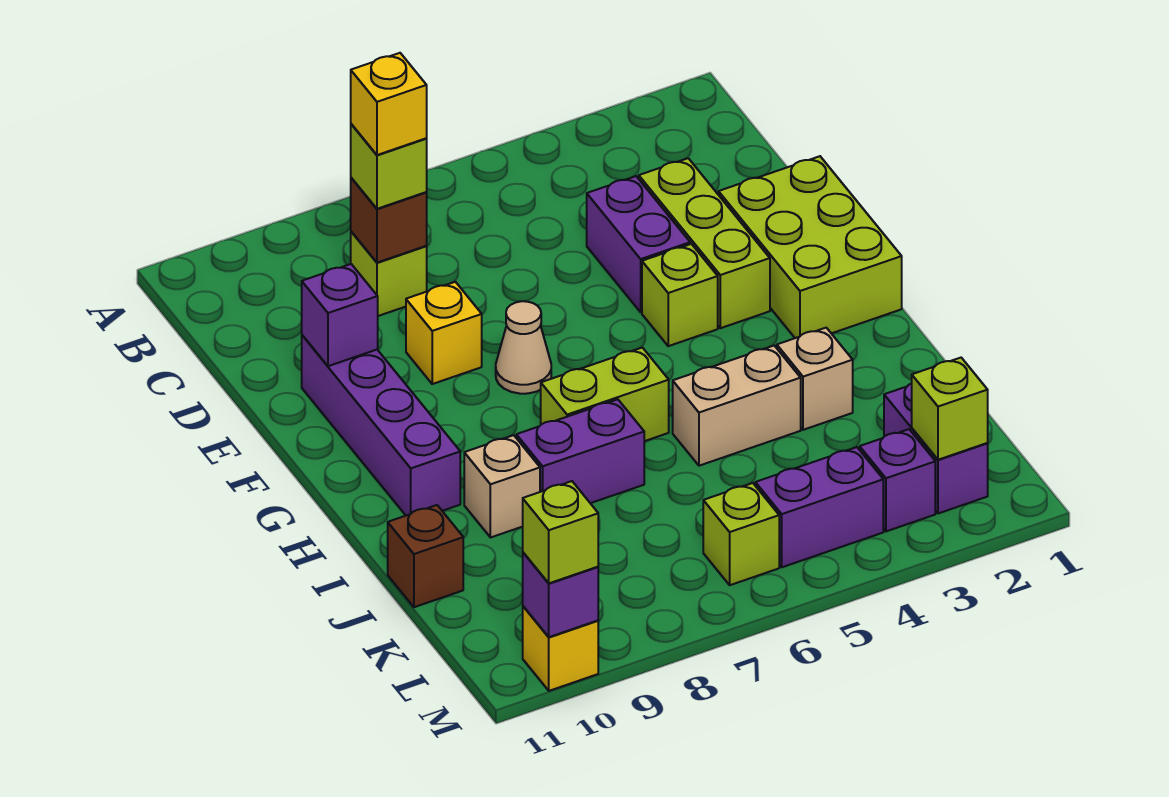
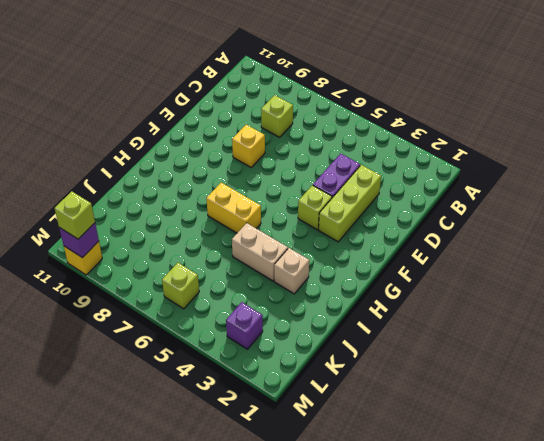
yellow brick H6:H7 level 1 -> lime brick H6:H7 level 1
none -> lime brick E1:G2 level 1
none -> purple brick E10:H10 level 1
none -> tan cone F7 level 1

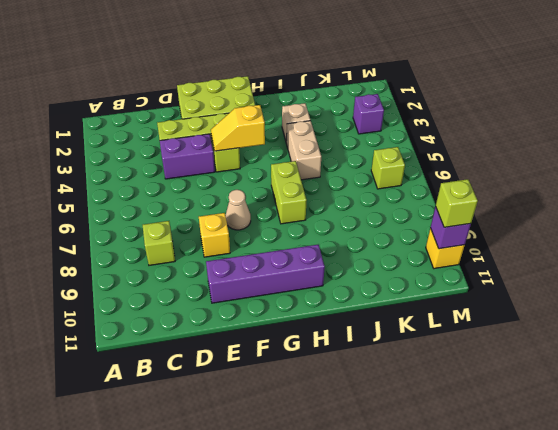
yellow slope F4:G4 level 2 top G -> none
none -> purple brick I7:I8 level 1
none -> tan brick I9 level 1
none -> brown brick J11 level 1

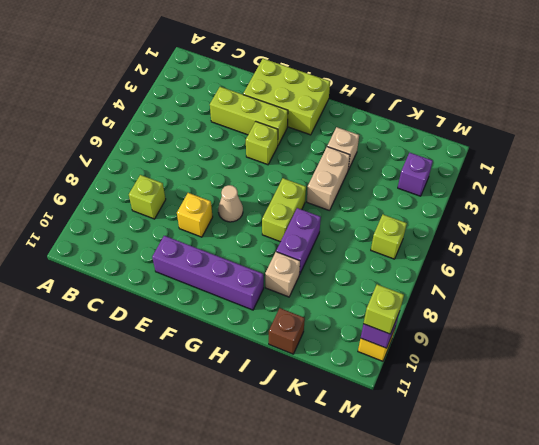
none -> purple brick D4:E4 level 1
none -> purple brick K2:L2 level 1
none -> purple brick L4:L5 level 1

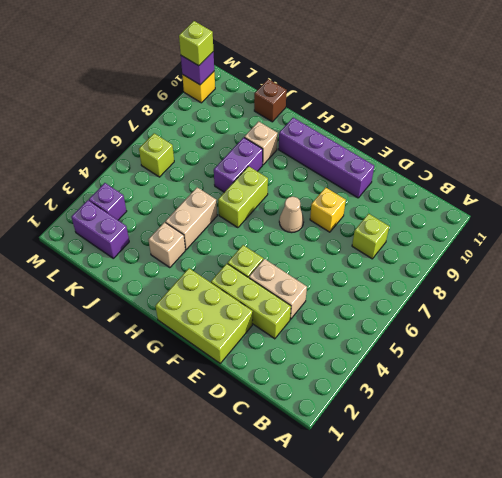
tan brick D4:E4 level 1 -> purple brick D4:E4 level 1
none -> purple brick L4:L5 level 1
none -> brown brick C8 level 2
none -> purple brick E10 level 2

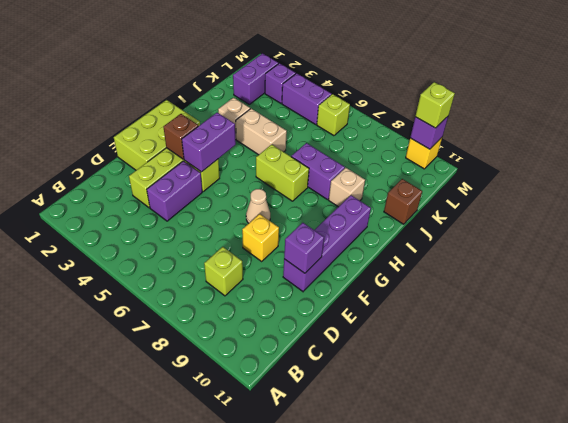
brown brick F3 level 2 -> brown brick C8 level 2
purple brick F4:G4 level 2 -> none
none -> lime brick L2 level 2
none -> lime brick C8 level 3
none -> yellow brick C8 level 4

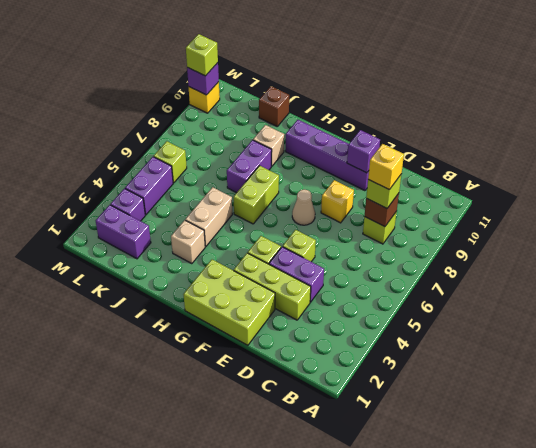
lime brick E5 level 1 -> lime brick L2 level 2

